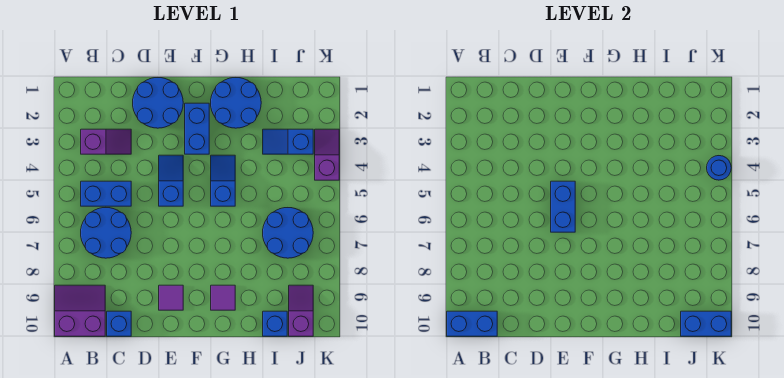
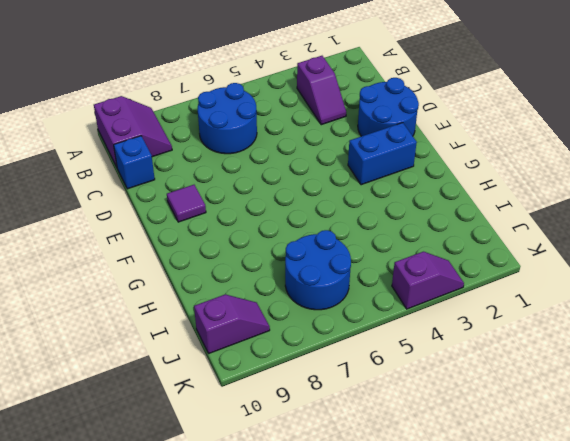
none -> blue brick B5:C5 level 1
none -> blue slope E4:E5 level 1 top 5
none -> blue round brick G1:H2 level 1

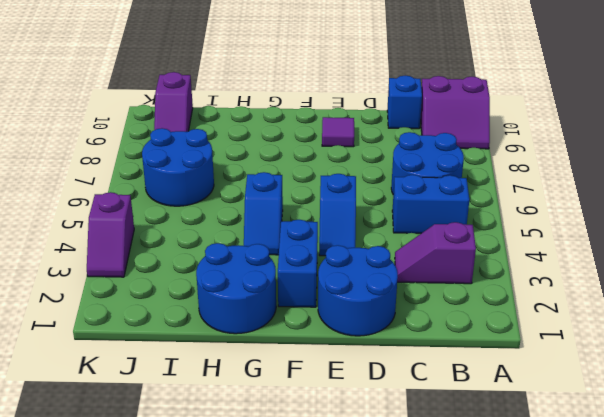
none -> purple tile G9 level 1
none -> blue slope I3:J3 level 1 top J
none -> blue brick I10 level 1

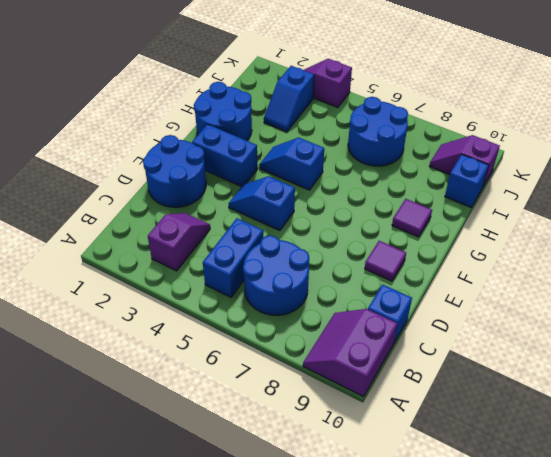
none -> blue brick A10:B10 level 2
none -> blue brick E5:E6 level 2
none -> blue brick J10:K10 level 2

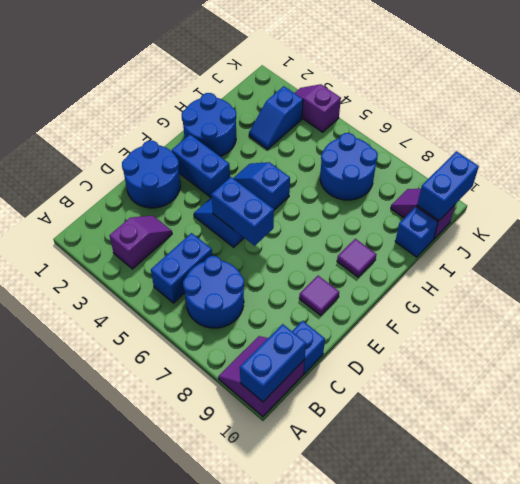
none -> blue round brick K4 level 2

